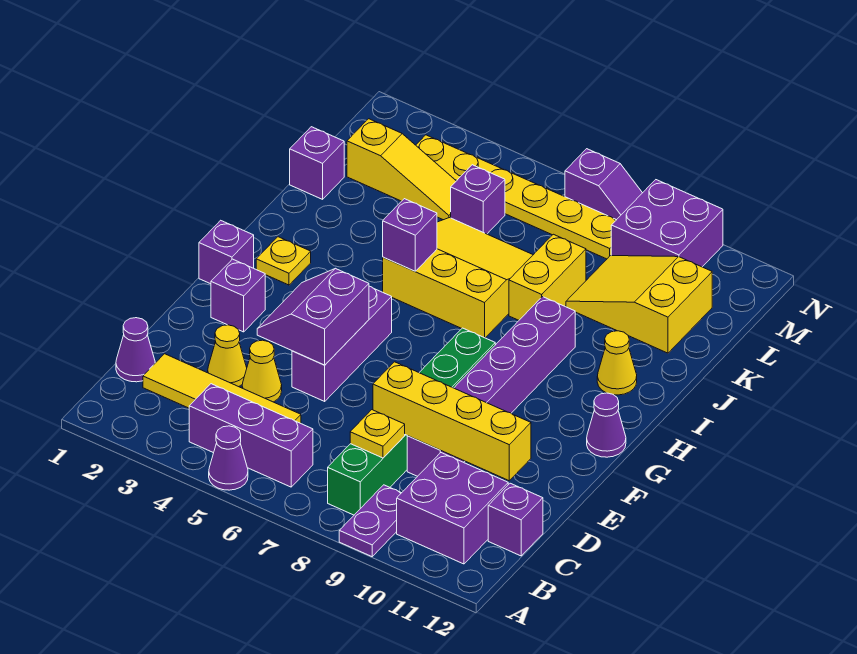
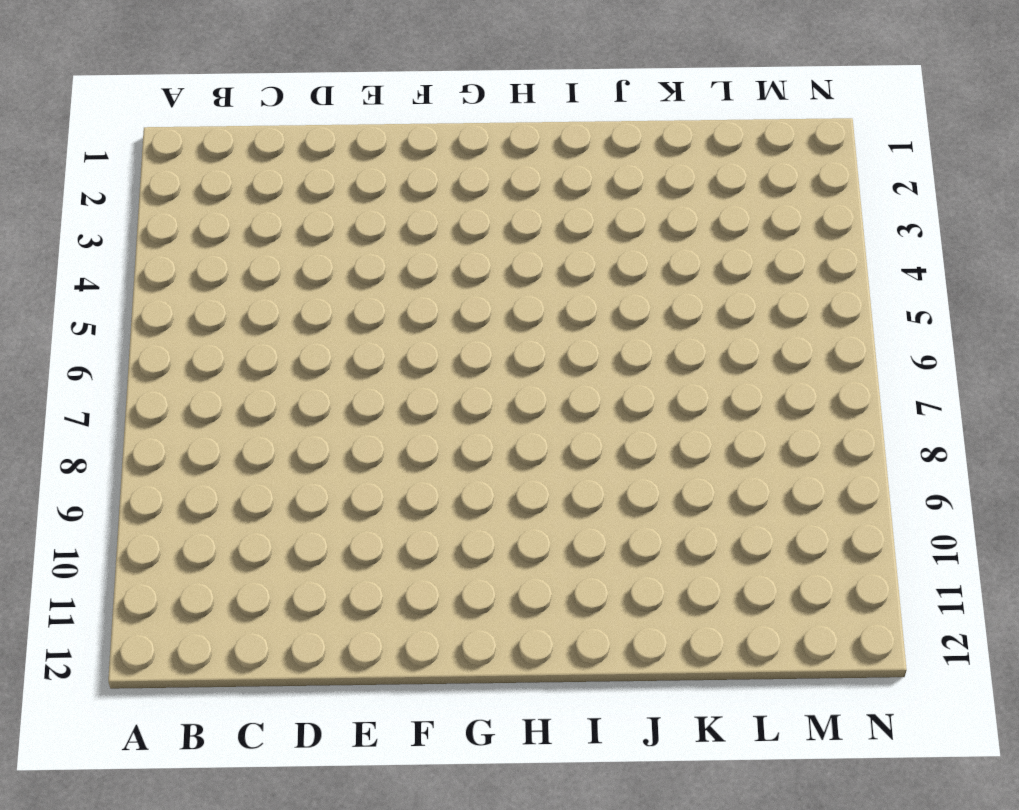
none -> purple cone A5 level 1
none -> purple plate A9:B9 level 1
none -> purple brick B4:B6 level 1
none -> green brick B8:G8 level 1

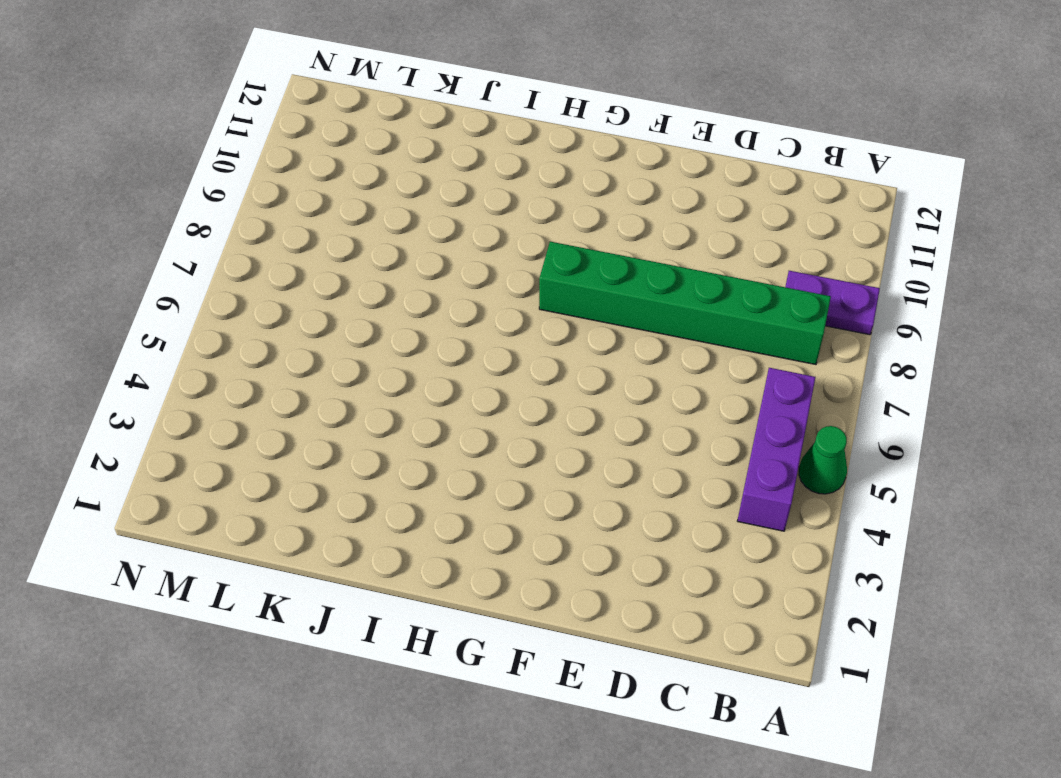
green cone A5 level 1 -> purple cone A5 level 1
none -> purple brick B10:C11 level 1
none -> purple cone C1 level 1
none -> yellow tile C2:C5 level 1
none -> purple brick C12 level 1

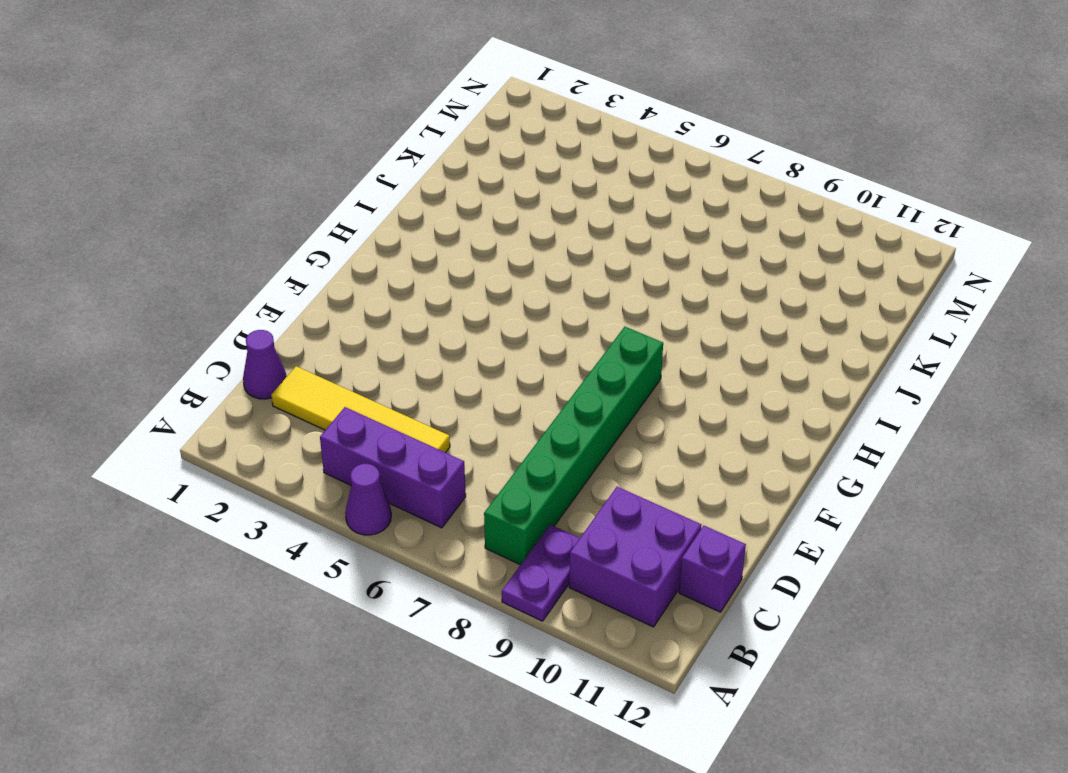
none -> yellow cone D3 level 1
none -> yellow cone D4 level 1
none -> purple brick D9:I9 level 1
none -> purple brick E5:G5 level 1

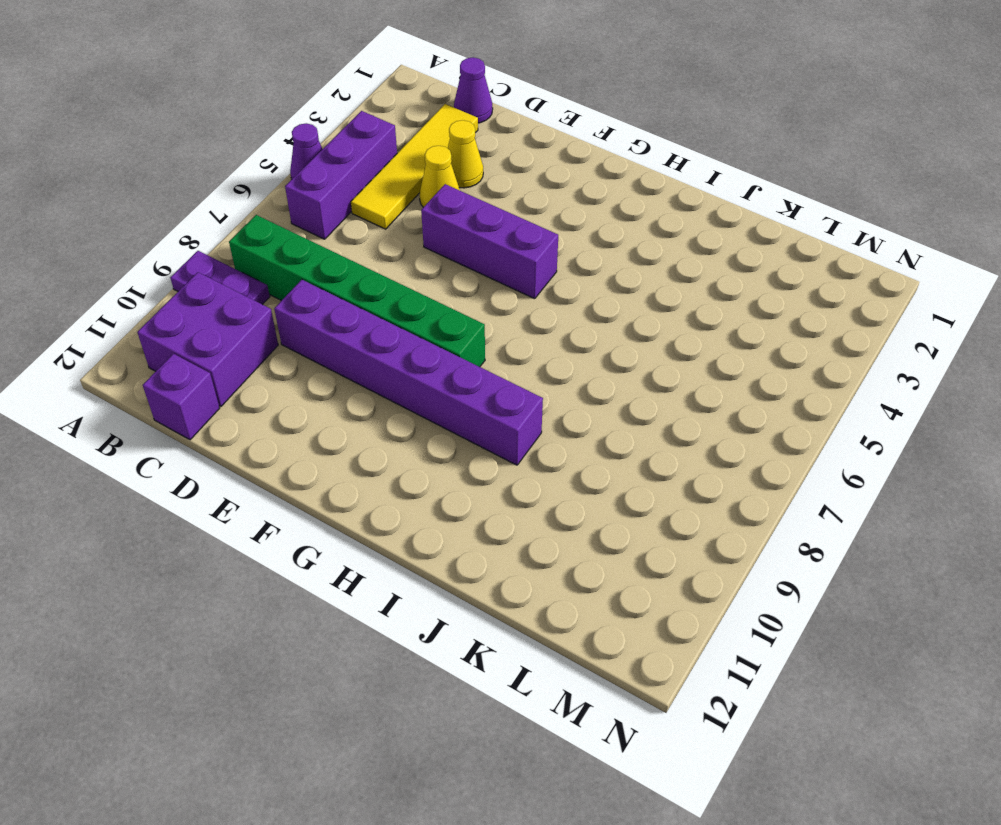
none -> purple brick F2 level 1
none -> purple brick G1 level 1
none -> purple cone G12 level 1
none -> yellow plate H2 level 1

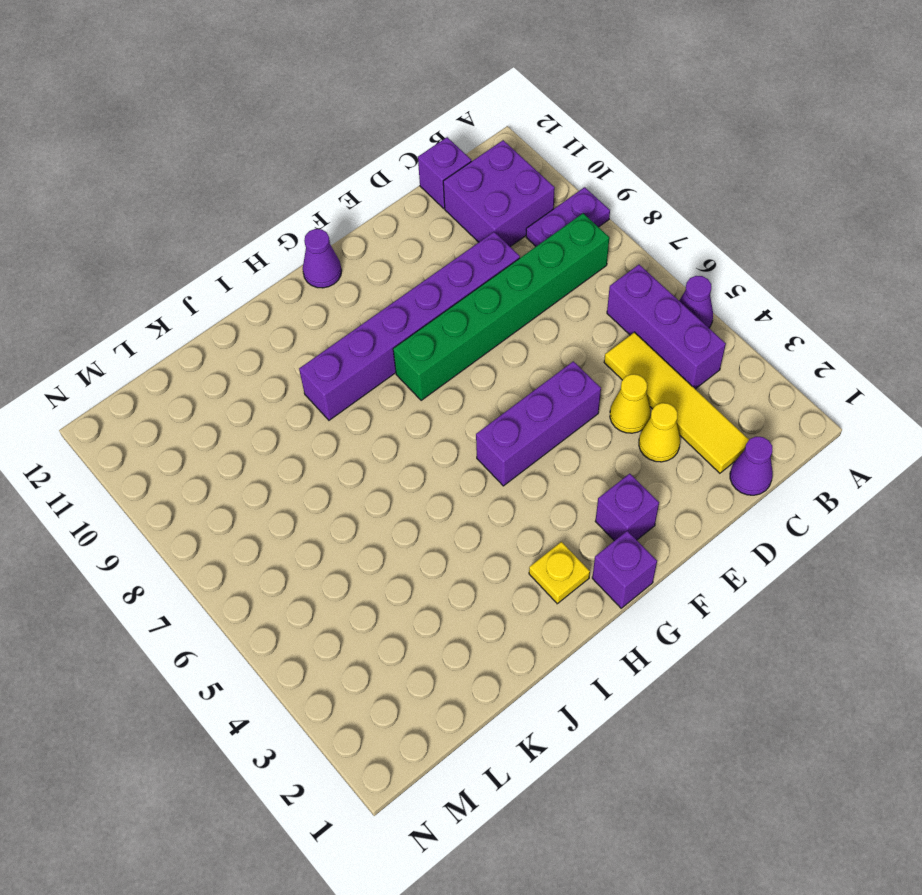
none -> yellow slope I5:K7 level 1 top I
none -> yellow cone I11 level 1
none -> yellow brick J8:K8 level 1
none -> purple brick K1 level 1

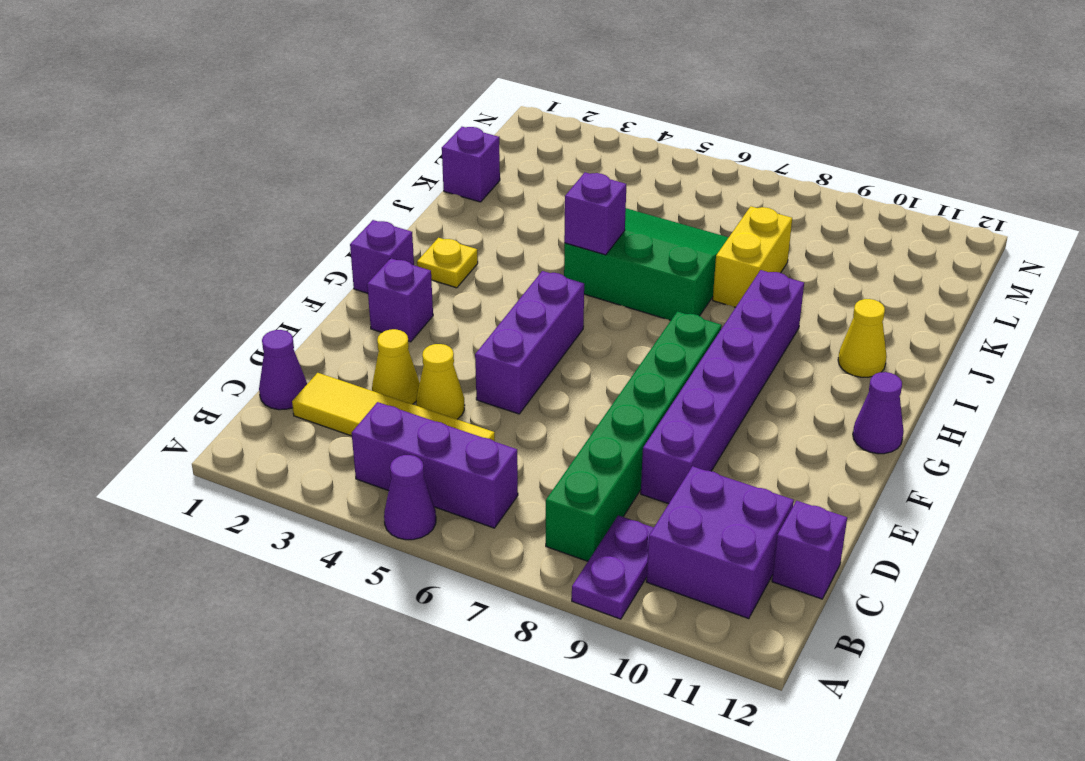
green slope I5:K7 level 1 top I -> yellow slope I5:K7 level 1 top I
none -> yellow slope K9:L11 level 1 top 11
none -> yellow slope L2:L4 level 1 top 2
none -> purple brick L5 level 1
none -> yellow plate M3:M8 level 1

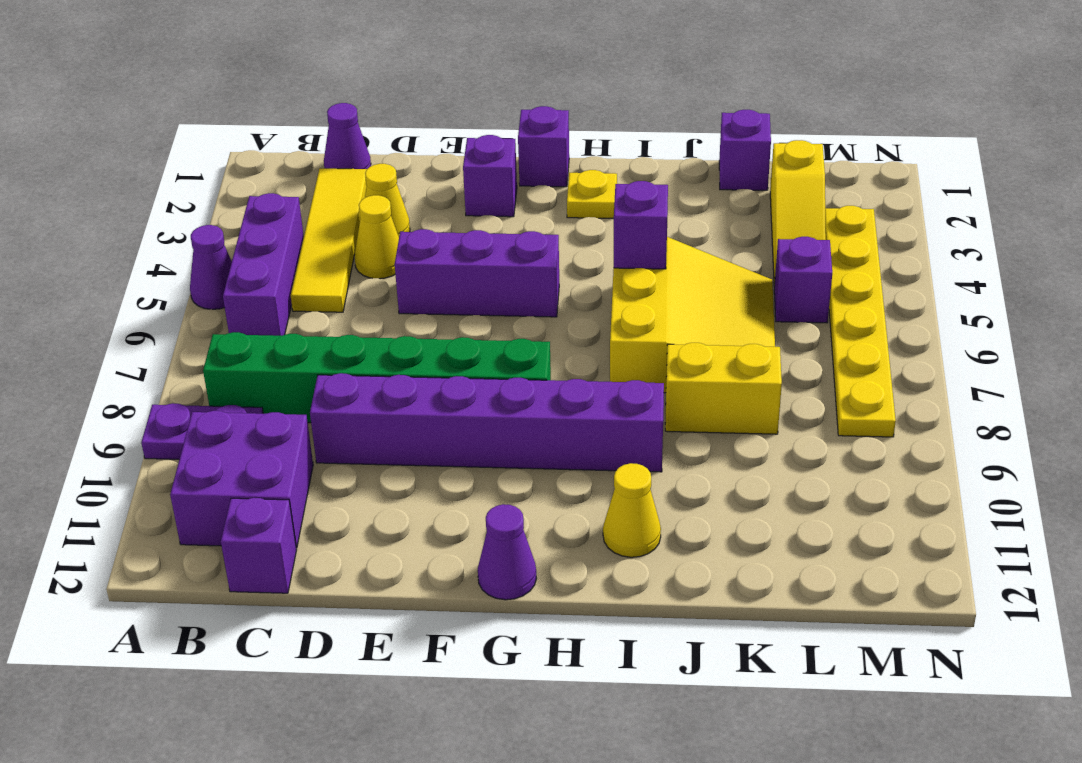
none -> yellow slope K9:L11 level 1 top 11
none -> purple brick M9:N10 level 1
none -> purple slope N7:N8 level 1 top 7
none -> yellow plate C8 level 2

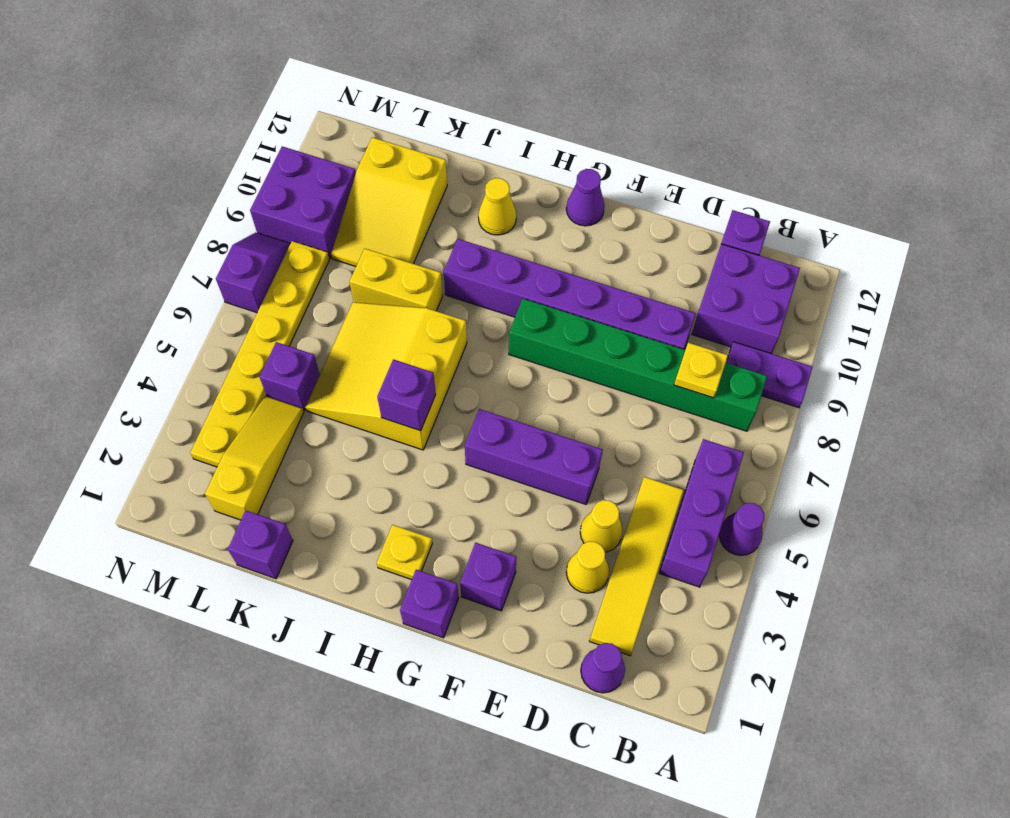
none -> yellow brick D8:D11 level 2
none -> purple slope E4:F5 level 2 top 5

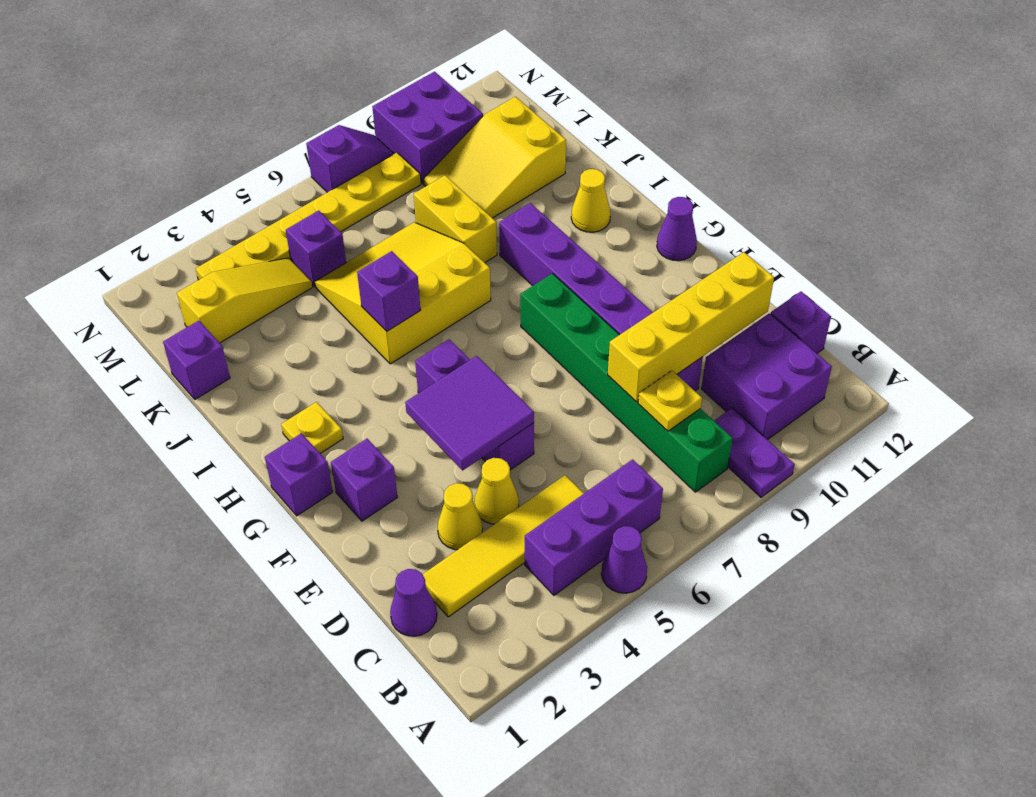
purple tile E4:F5 level 2 -> purple slope E4:F5 level 2 top 5

